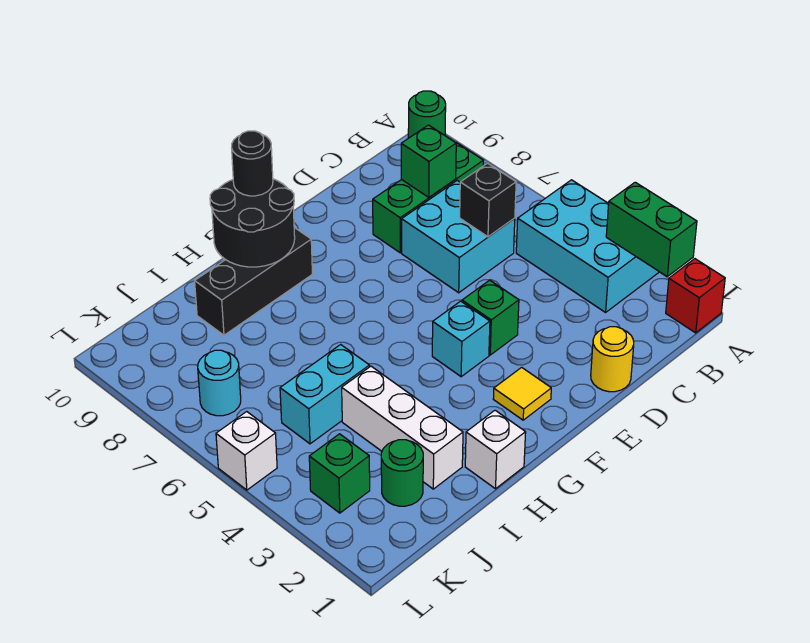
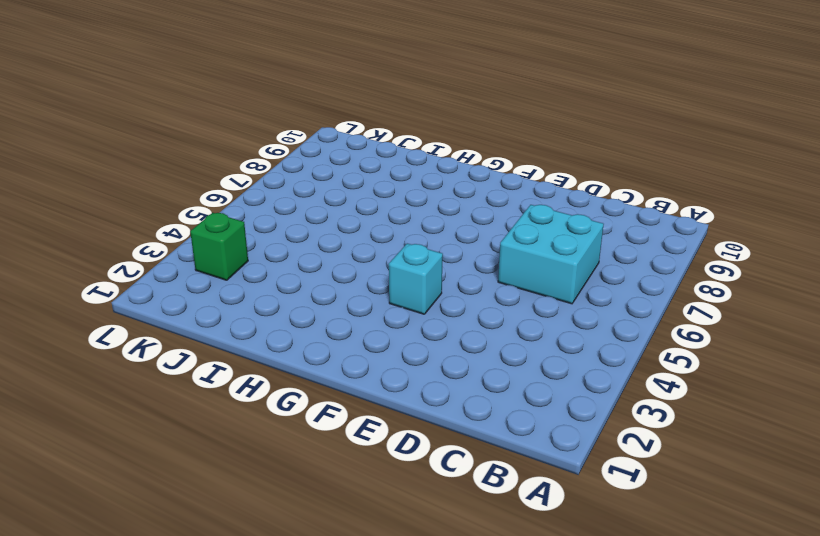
none -> red brick A1 level 1
none -> cyan brick A3:B5 level 1
none -> green round brick A10 level 1

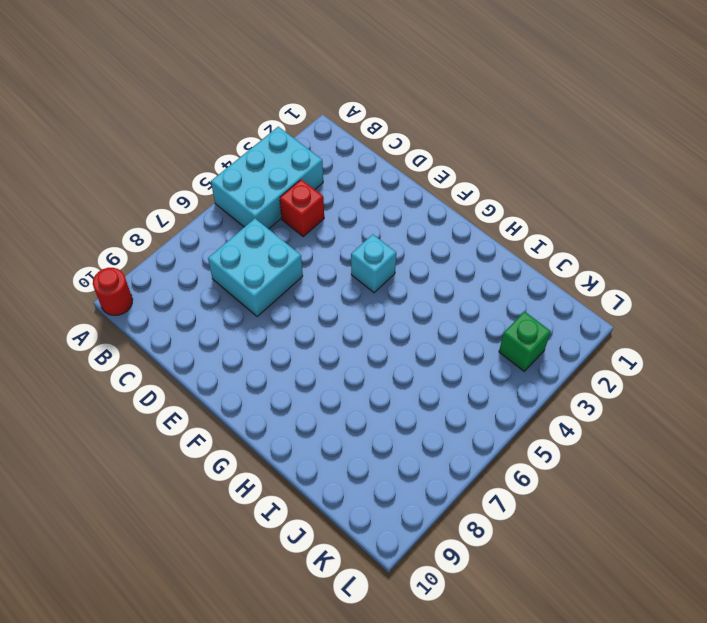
red round brick A10 level 1 -> green round brick A10 level 1
red brick C4 level 1 -> red brick A1 level 1
none -> green brick B8:D8 level 1
none -> yellow round brick D1 level 1
none -> green brick E4 level 1

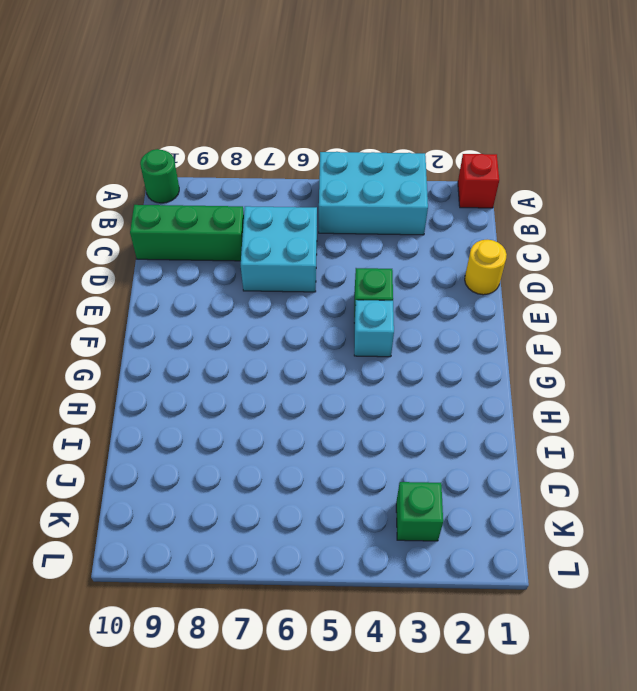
green brick C8:C10 level 1 -> green brick B8:D8 level 1
none -> yellow tile F2 level 1
none -> black brick G9:I9 level 1
none -> white brick H1 level 1

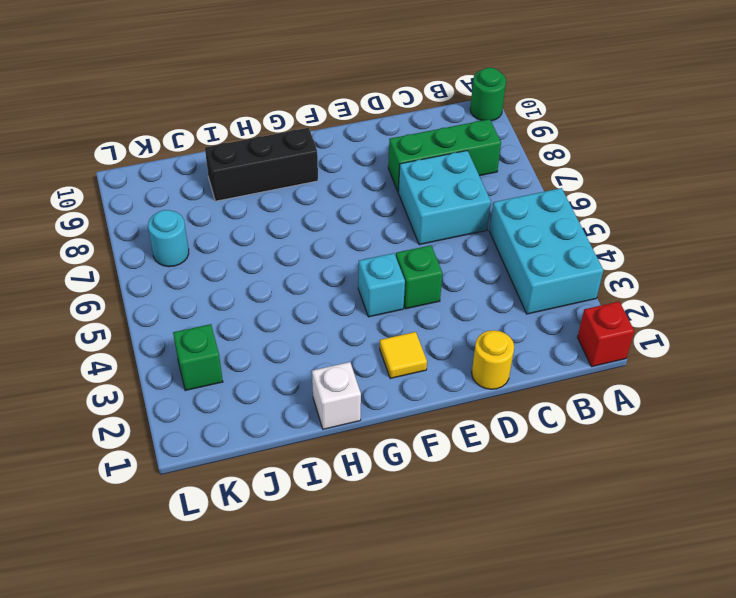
none -> white brick I2:I4 level 1
none -> cyan brick I5:J5 level 1
none -> green round brick J2 level 1

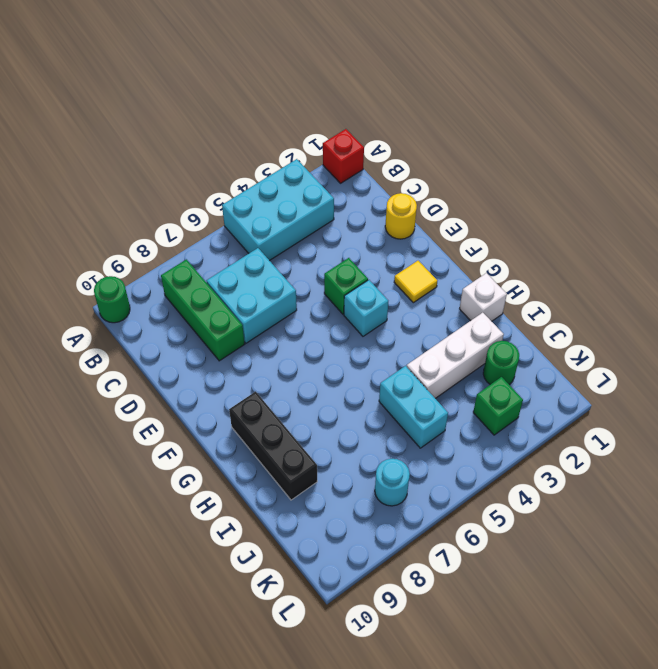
none -> white brick L5 level 1
none -> green brick A2:A3 level 2
none -> black brick C6 level 2

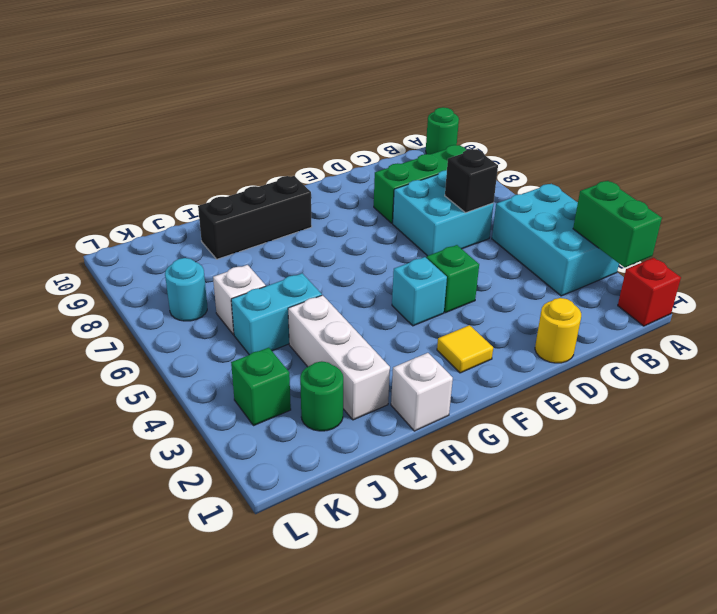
white brick J6 level 1 -> white brick L5 level 1
none -> green brick C8 level 2
none -> black round brick G9:H10 level 2
none -> black round brick G10 level 3

